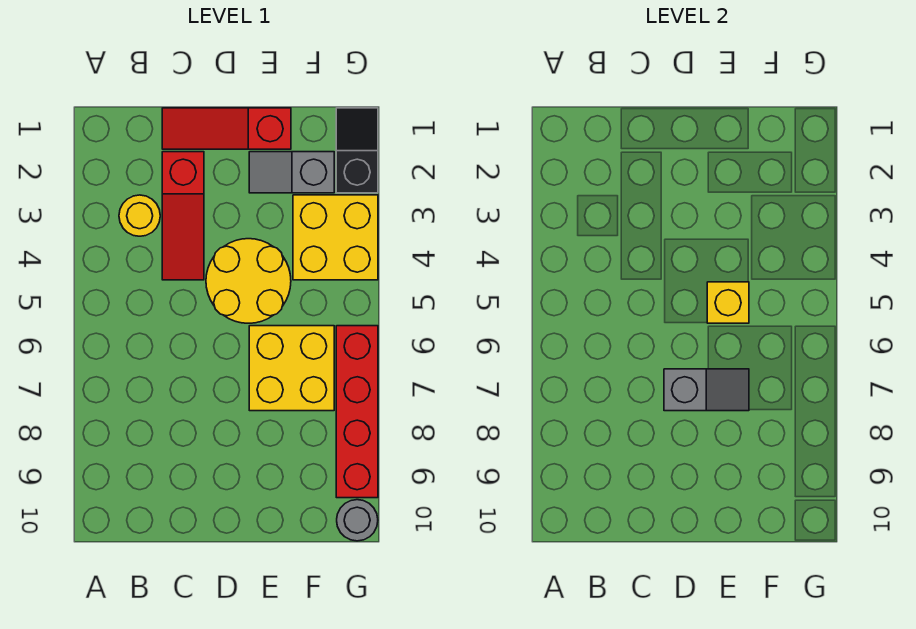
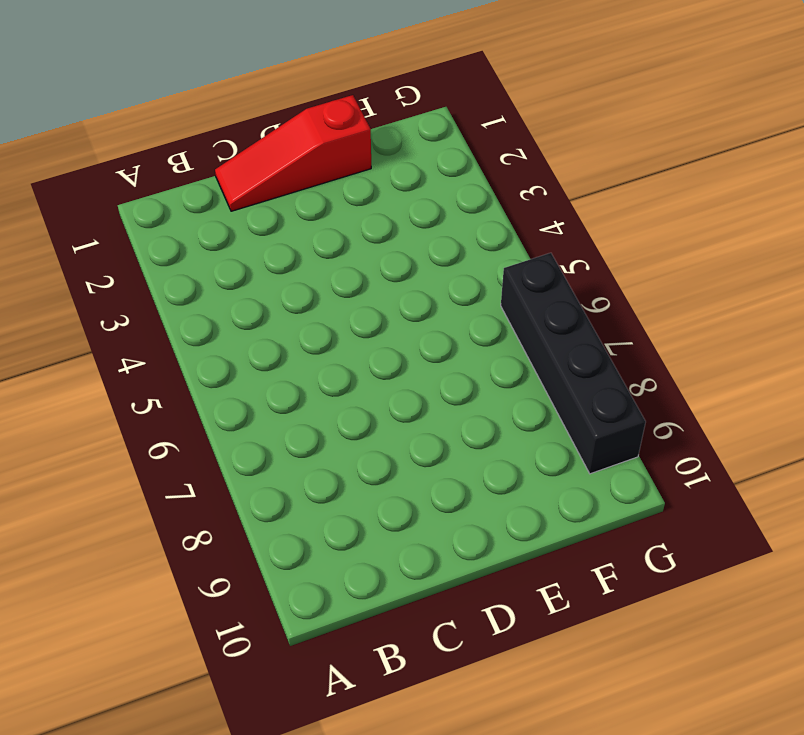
black brick G6:G9 level 1 -> red brick G6:G9 level 1
none -> yellow round brick B3 level 1
none -> red slope C2:C4 level 1 top 2
none -> yellow round brick D4:E5 level 1

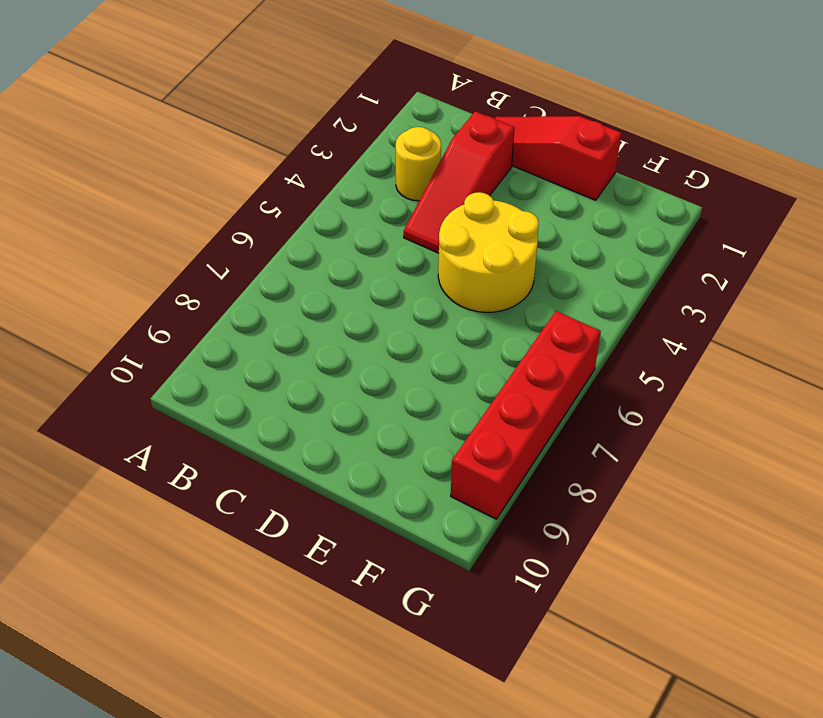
none -> grey slope E2:F2 level 1 top F
none -> yellow brick E6:F7 level 1
none -> yellow brick F3:G4 level 1

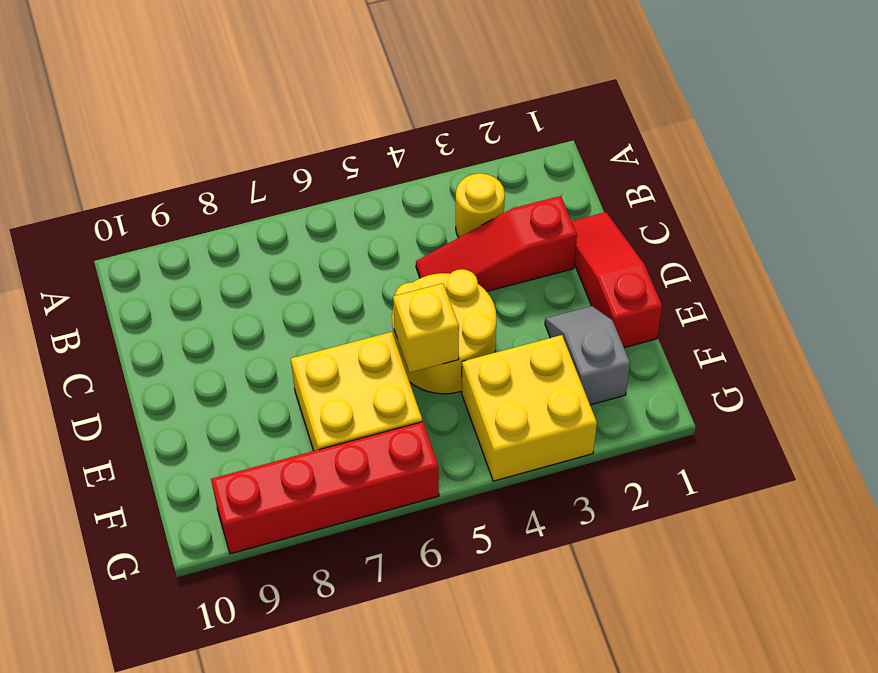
none -> black slope G1:G2 level 1 top 2
none -> grey round brick G10 level 1
none -> grey slope D7:E7 level 2 top D

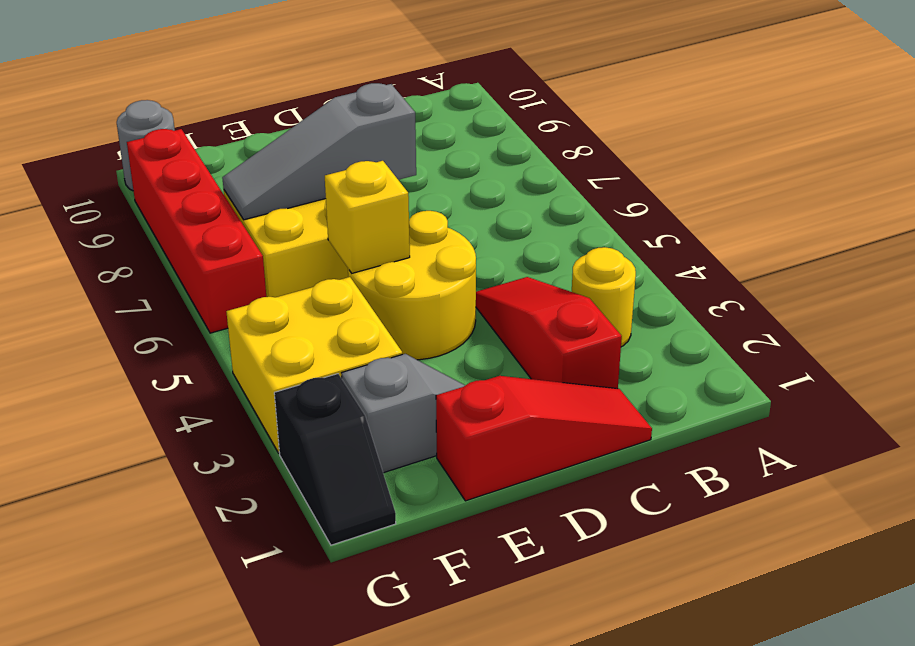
grey slope D7:F7 level 2 top D -> grey slope D7:E7 level 2 top D

